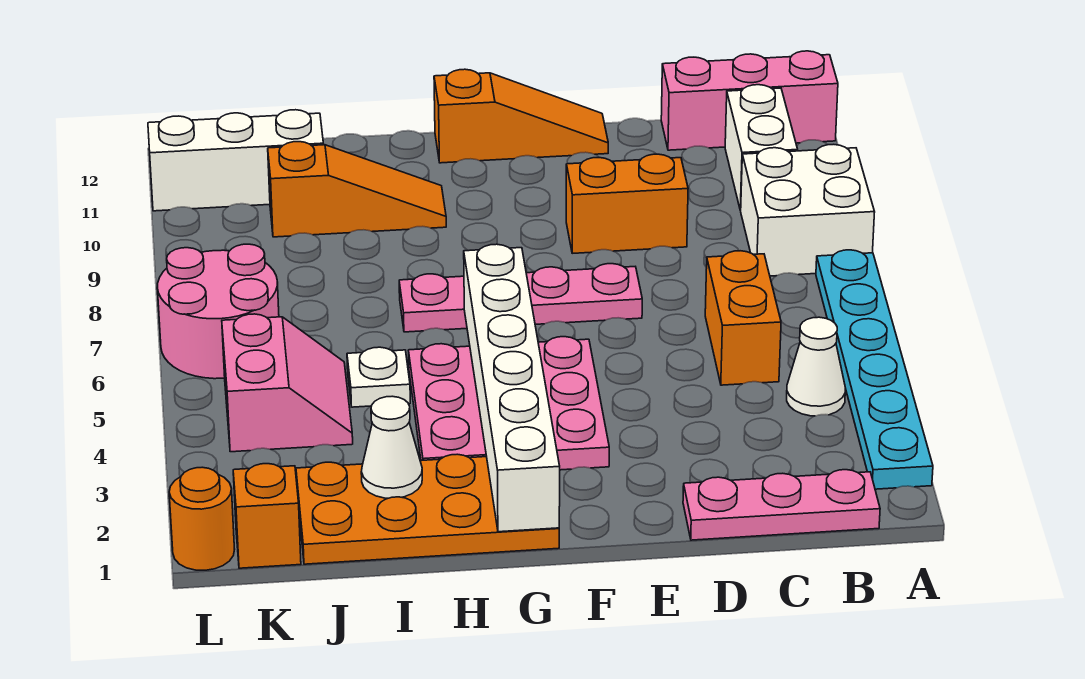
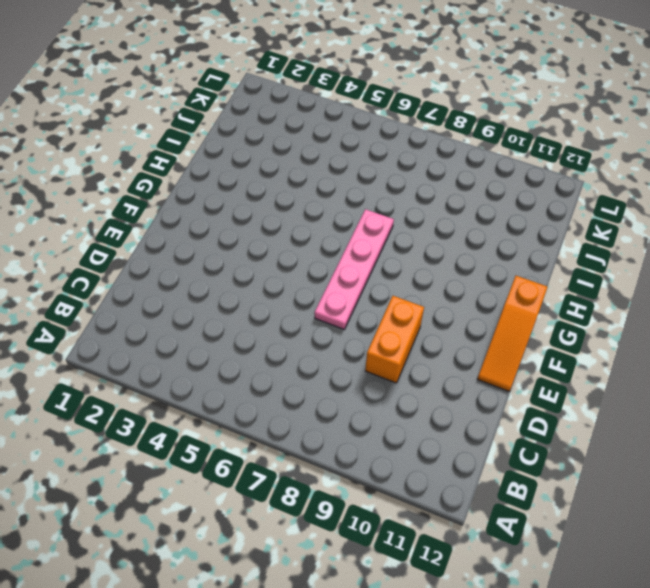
none -> cyan plate A2:A7 level 1
none -> white brick A8:B9 level 1
none -> pink brick A12:C12 level 1

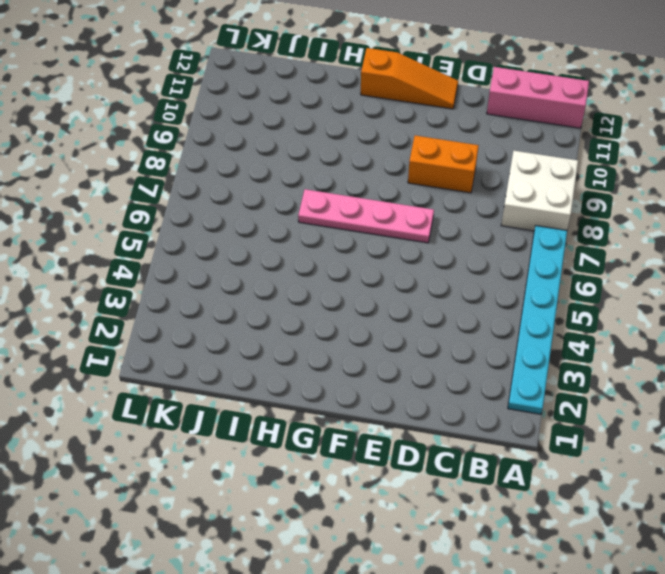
none -> pink plate B1:D1 level 1
none -> white cone B4 level 1
none -> white brick B10:B11 level 1

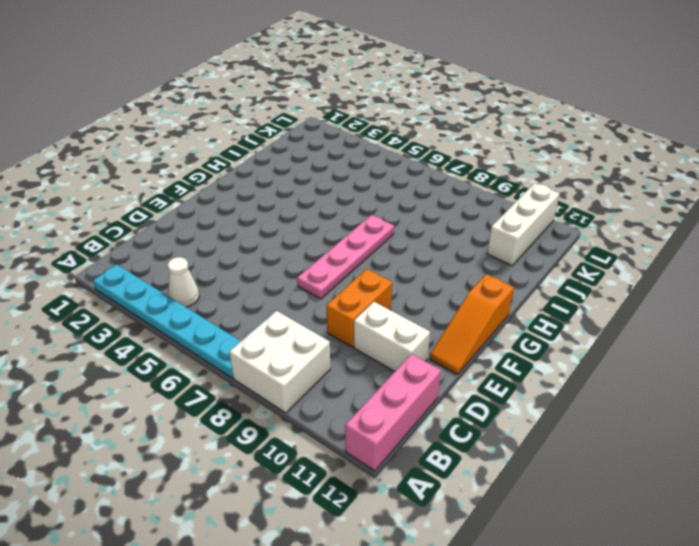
white brick D10:D11 level 1 -> white brick B10:B11 level 1
none -> pink plate B1:D1 level 1
none -> orange brick C5:C6 level 1
none -> pink plate F3:H5 level 1

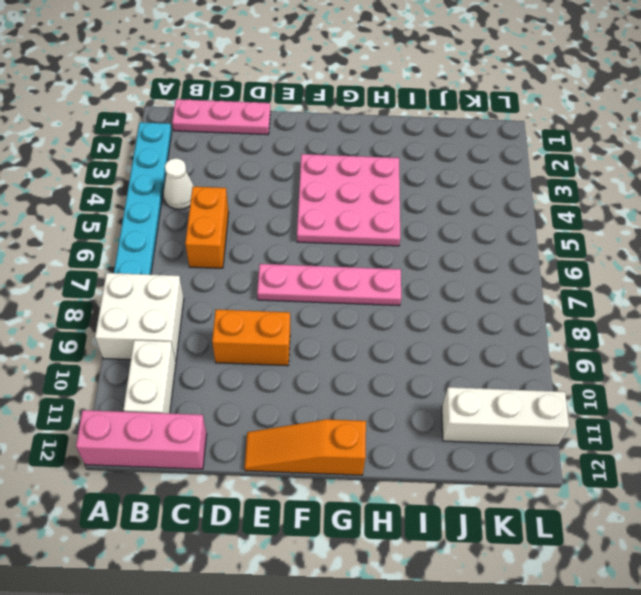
none -> orange plate G1:J2 level 1
none -> orange slope H10:J10 level 1 top J
none -> white plate I5 level 1

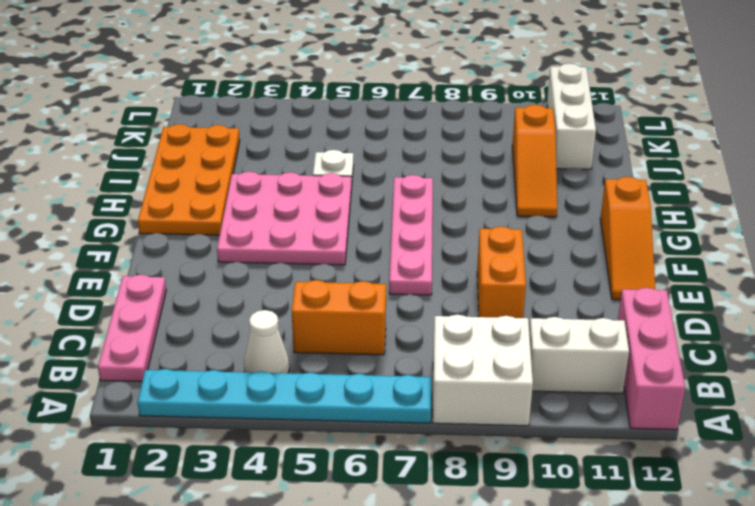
none -> pink slope J4:K5 level 1 top K
none -> orange brick K1 level 1
none -> pink round brick K6:L7 level 1

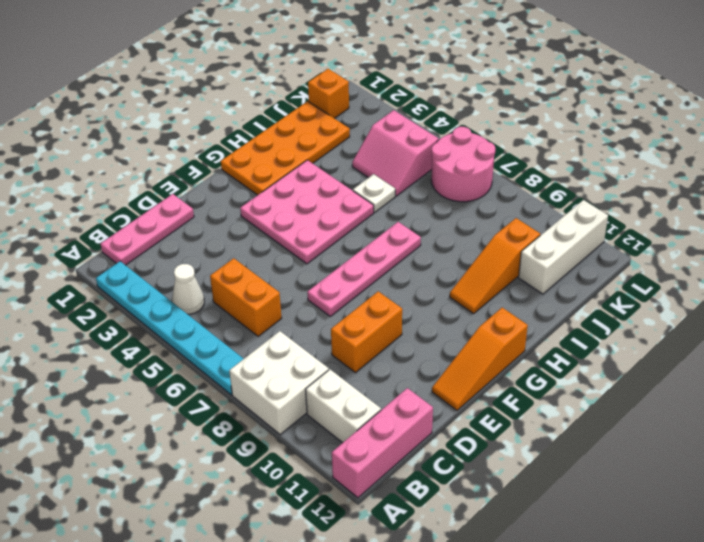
none -> orange round brick L1 level 1
none -> white brick G1:G6 level 2
none -> white cone I2 level 2

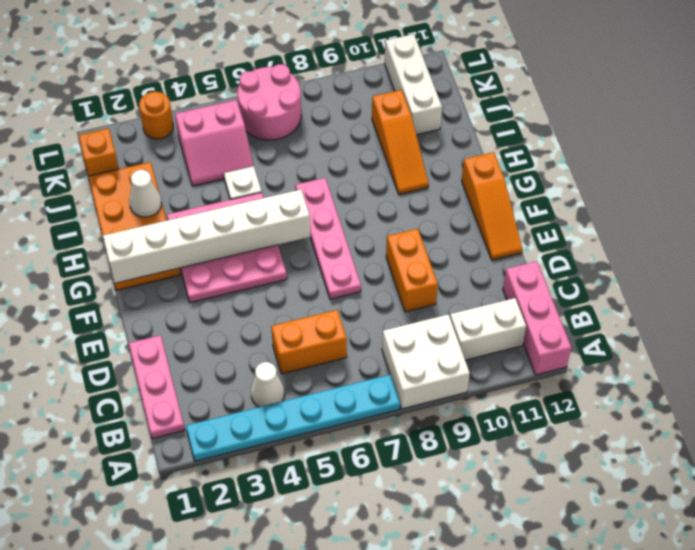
orange round brick L3 level 1 -> orange round brick L1 level 1

